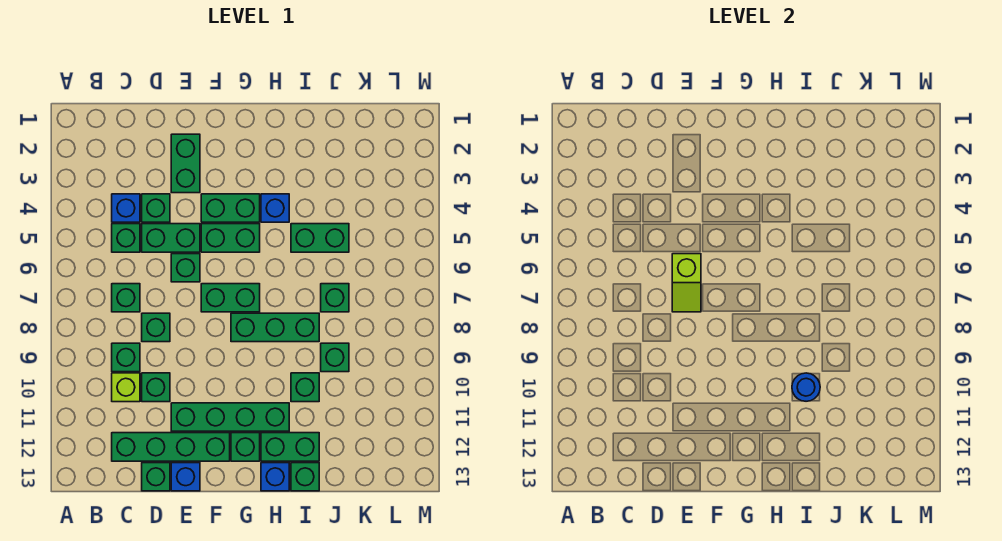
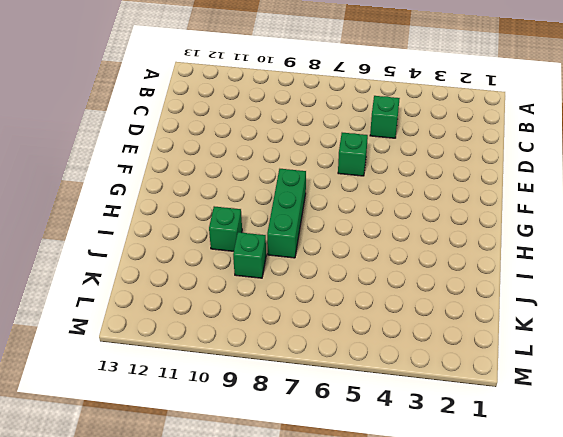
none -> blue brick C4 level 1
none -> green brick C7 level 1
none -> green brick C9 level 1
none -> lime brick C10 level 1

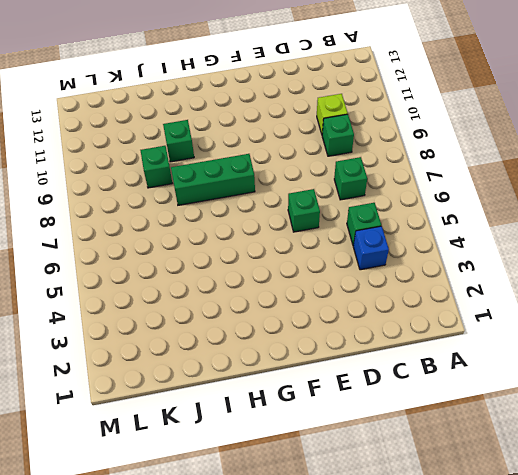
none -> green brick C12:F12 level 1
none -> green brick D4 level 1
none -> green brick D5:E5 level 1
none -> green brick D8 level 1

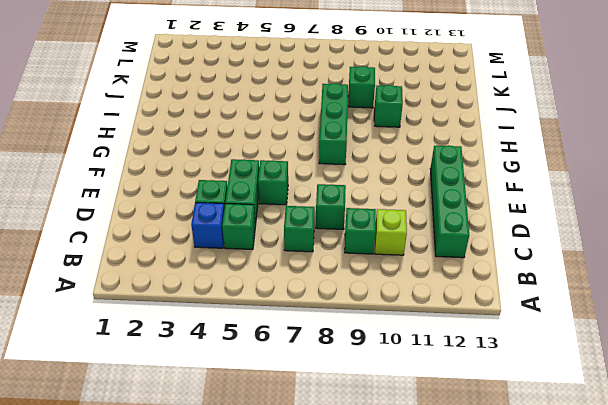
none -> green brick D10 level 1
none -> green brick D13 level 1
none -> green brick E2:E3 level 1
none -> green brick E11:H11 level 1

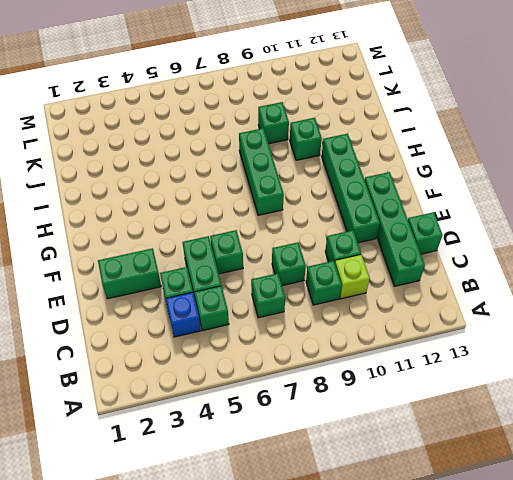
none -> blue brick E13 level 1
none -> green brick F4:G4 level 1
none -> green brick F5:G5 level 1
none -> green brick F7:G7 level 1

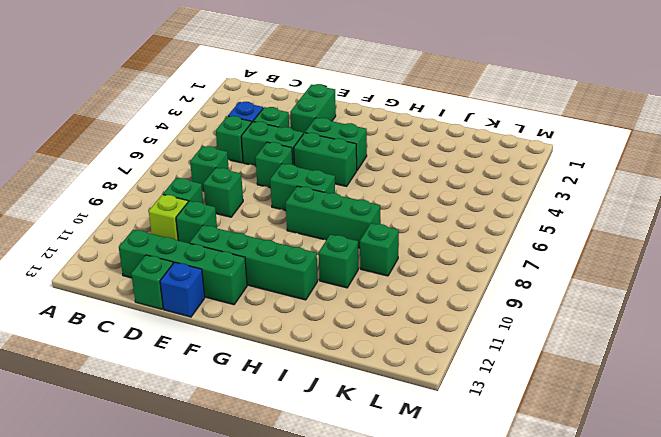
none -> green brick G12 level 1
none -> blue brick H4 level 1
none -> green brick H12:I12 level 1
none -> blue brick H13 level 1

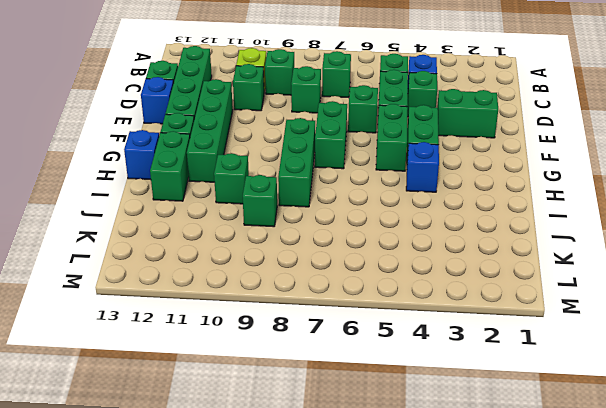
none -> green brick I5:J5 level 1
none -> green brick I13 level 1
none -> green brick J7 level 1
none -> lime slope E6:E7 level 2 top 6

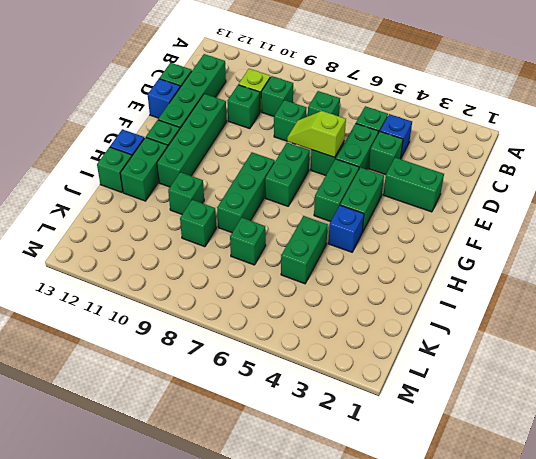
none -> blue round brick I10 level 2

